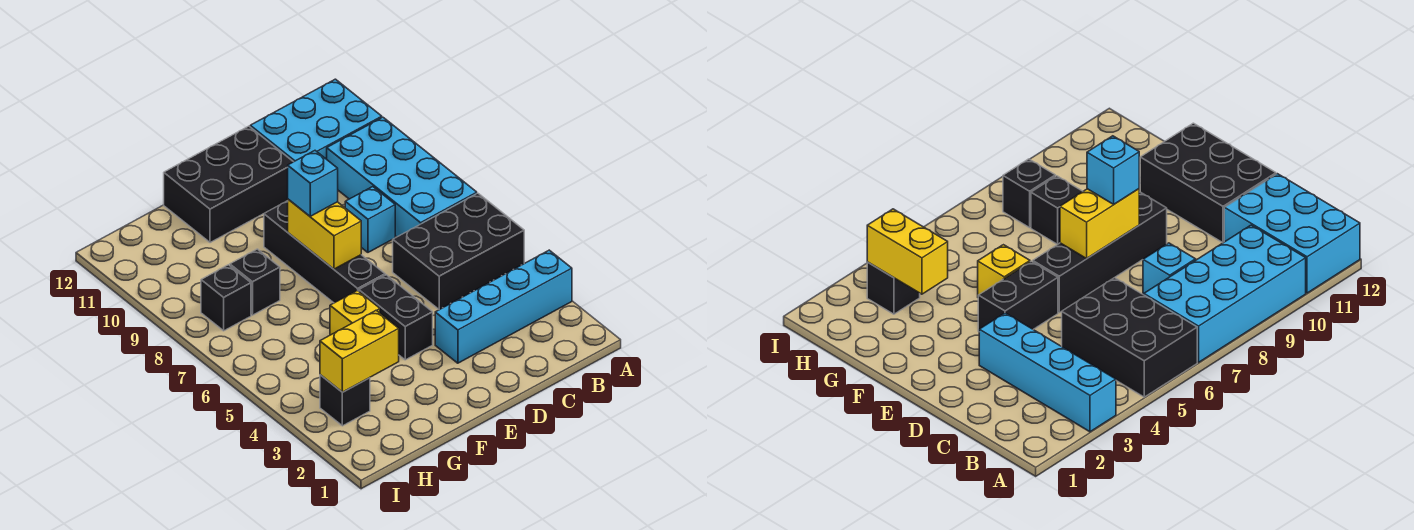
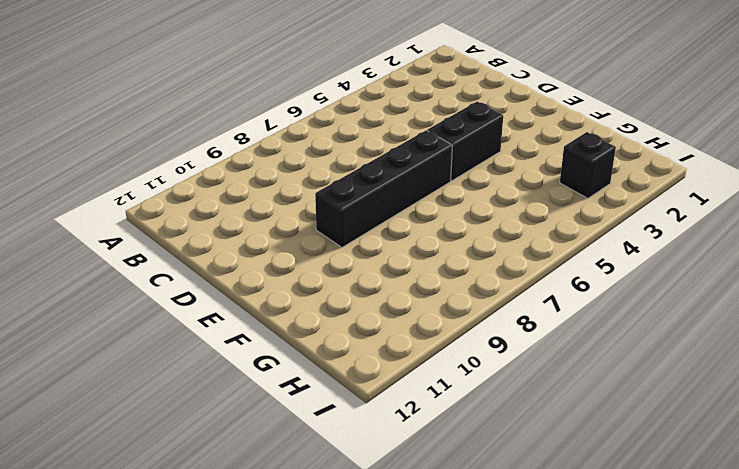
none -> cyan brick A3:D3 level 1
none -> black brick A5:C6 level 1
none -> cyan brick A7:B10 level 1

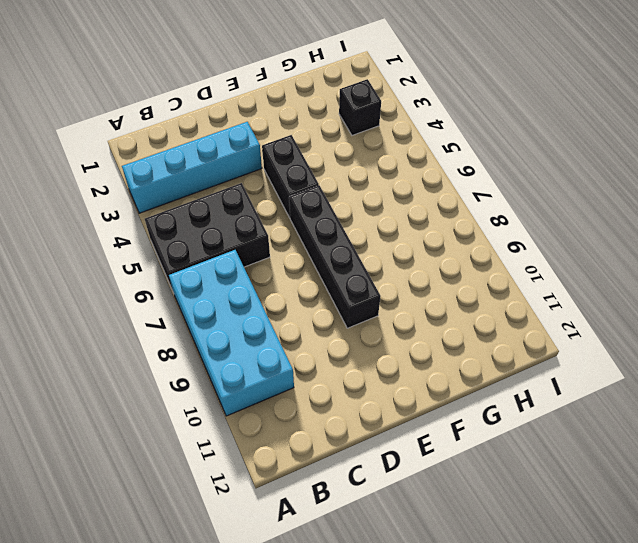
none -> cyan brick A11:C12 level 1
none -> cyan brick C8 level 1
none -> black brick D11:F12 level 1

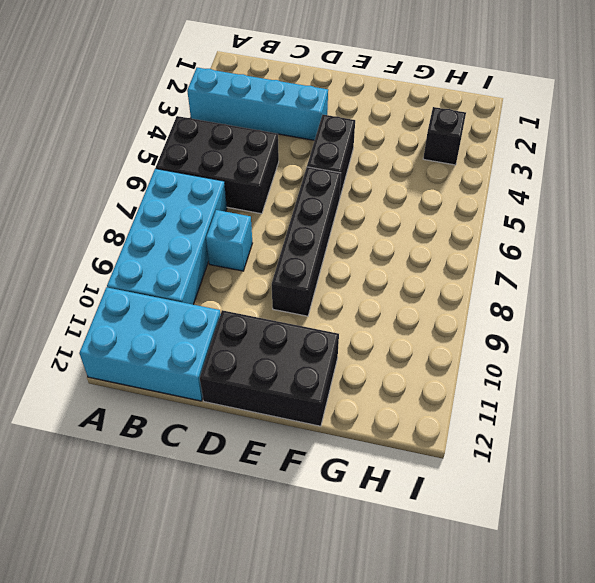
none -> yellow brick F5 level 1
none -> black brick G8 level 1
none -> black brick H8 level 1

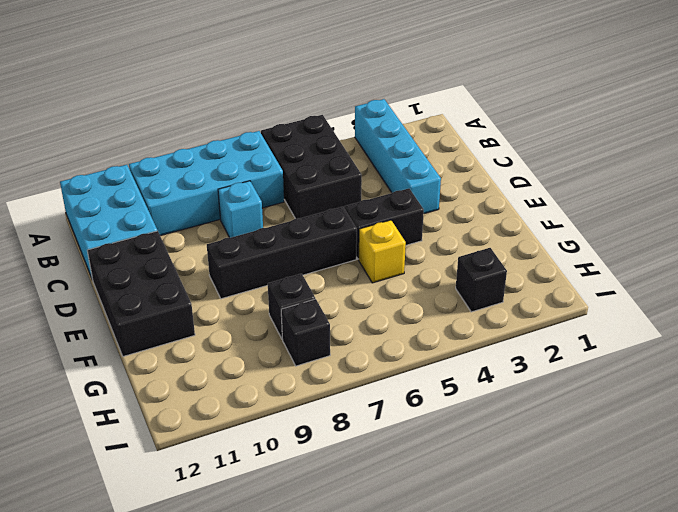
none -> yellow brick E7:E8 level 2
none -> yellow brick G3:H3 level 2
none -> cyan brick E8 level 3

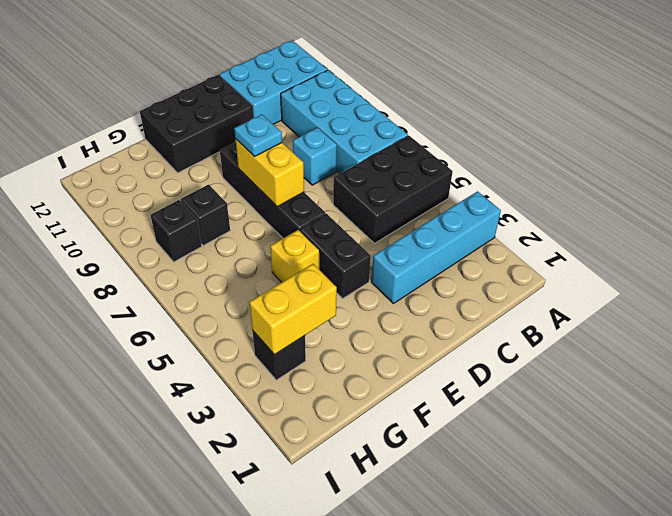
cyan plate E8 level 3 -> cyan brick E8 level 3

